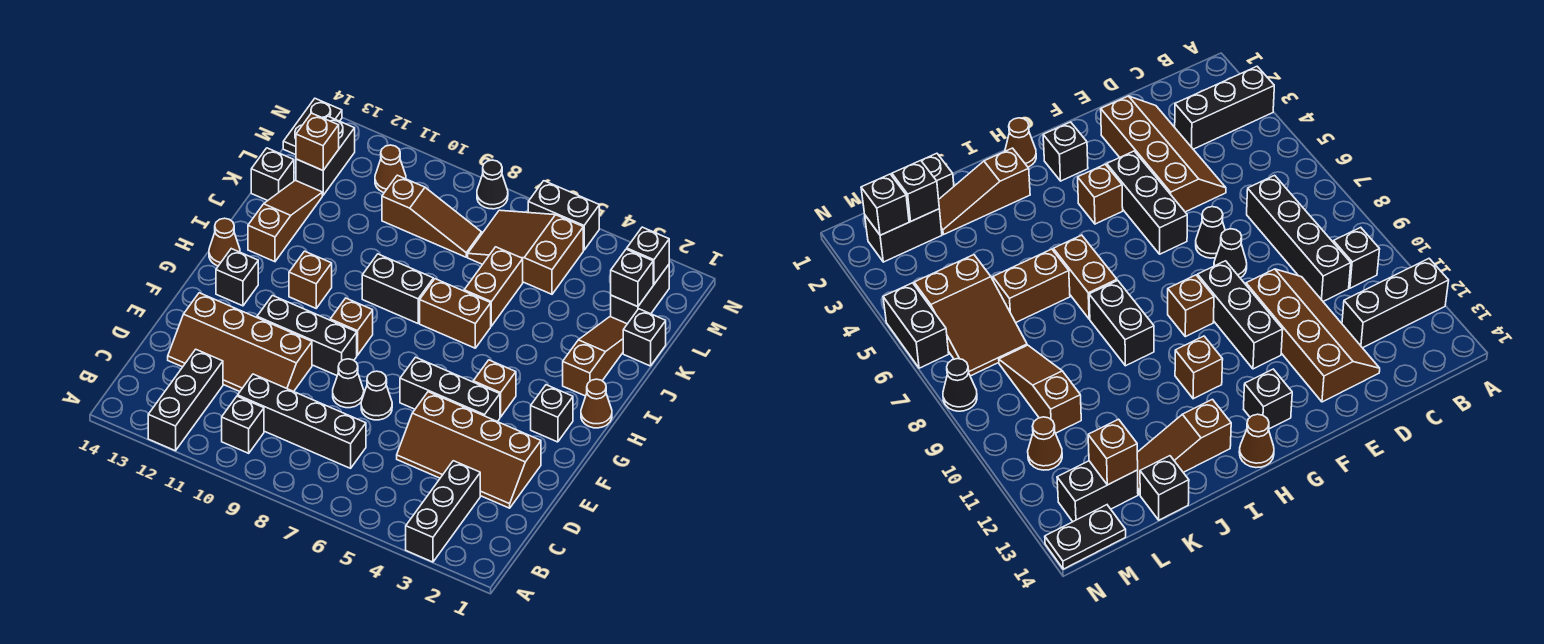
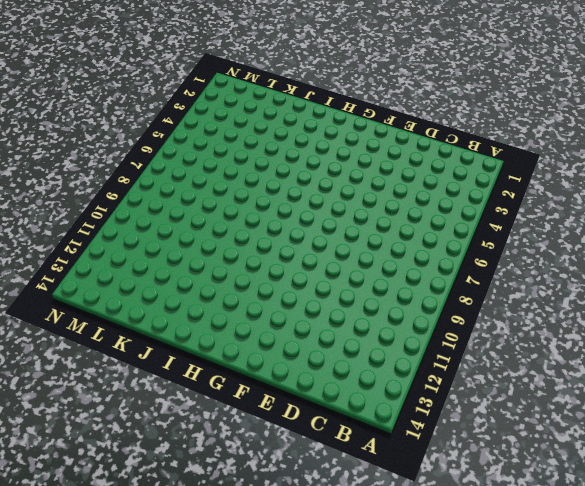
none -> black brick A3:C3 level 1
none -> black brick A12:C12 level 1
none -> black brick B10 level 1
none -> black brick C7:C10 level 1

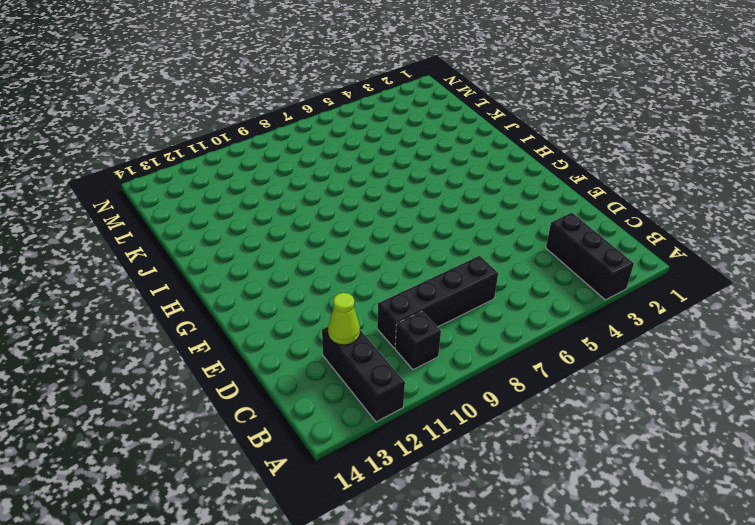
lime cone C12 level 2 -> none
none -> brown slope D2:E5 level 1 top E
none -> brown slope D10:E13 level 1 top E
none -> black cone E7 level 1
none -> black cone E8 level 1

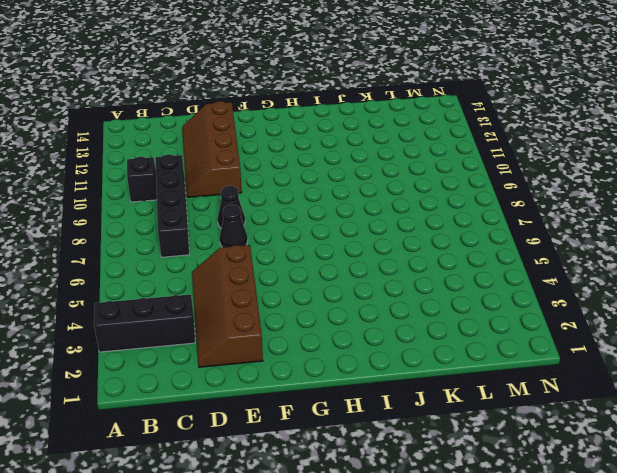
none -> black brick A12:C12 level 1
none -> black brick F4:F6 level 1
none -> black brick F9:F11 level 1
none -> black brick G2 level 1

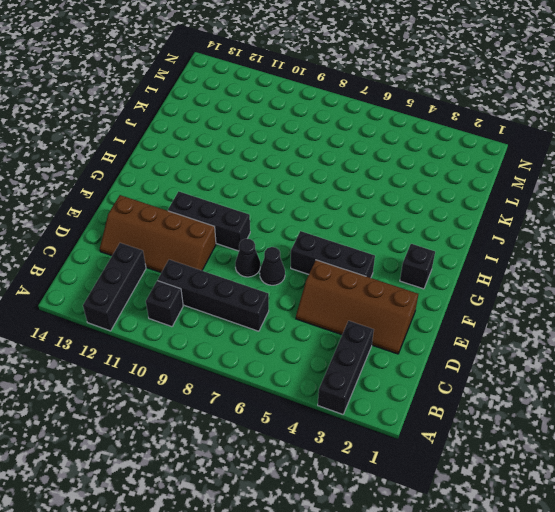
none -> brown brick G4 level 1
none -> brown brick G9 level 1
none -> black brick G13 level 1
none -> brown cone H1 level 1

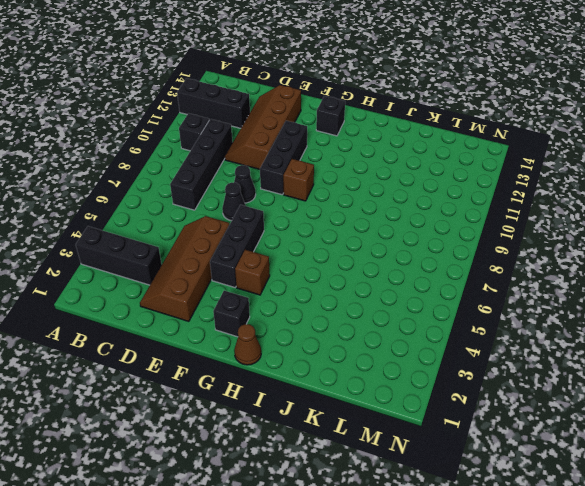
none -> brown brick H11 level 1
none -> brown cone H14 level 1
none -> brown slope I2:K2 level 1 top I
none -> brown brick I6:I7 level 1

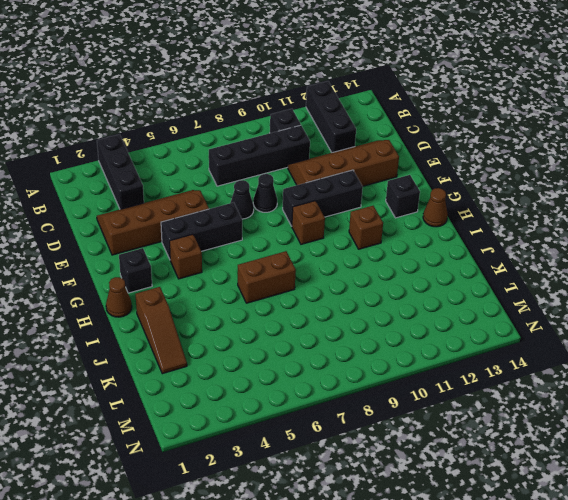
none -> black brick I8:I9 level 1
none -> brown slope I13:K13 level 1 top I
none -> brown brick J6:K6 level 1
none -> black brick K1 level 1

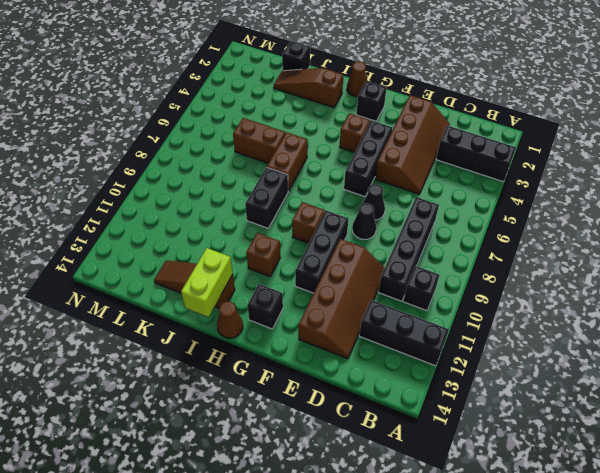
lime brick I13:I14 level 2 -> none
none -> black brick K14 level 1
none -> black brick L2:M2 level 1
none -> brown slope L5:M7 level 1 top 5
none -> brown slope L8:L10 level 1 top 10

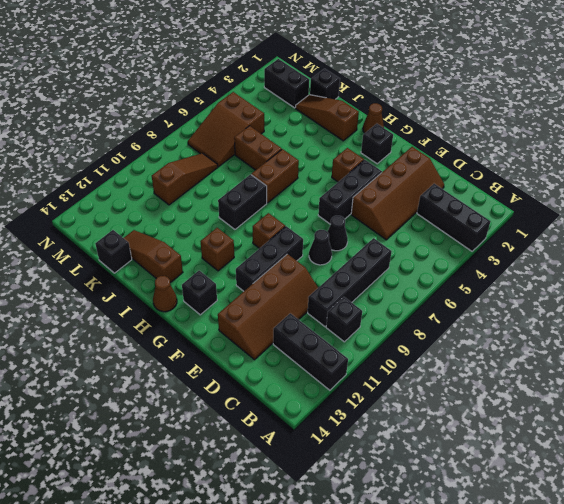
none -> black brick L13:M13 level 1
none -> brown cone M11 level 1
none -> black plate M14:N14 level 1
none -> black brick N5:N6 level 1

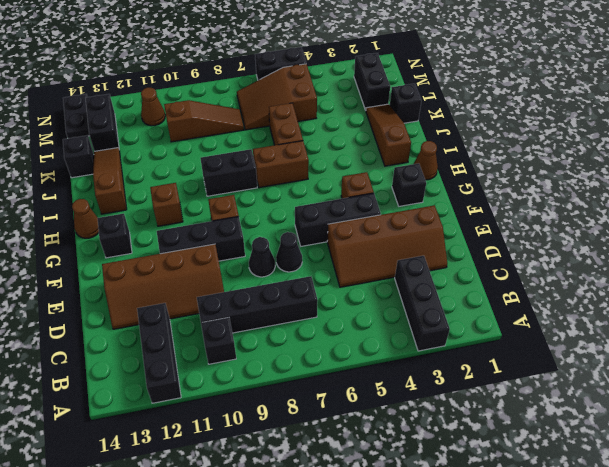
none -> black cone N8 level 1
none -> black brick L2 level 2
none -> brown brick L13 level 2
none -> black brick M2 level 2

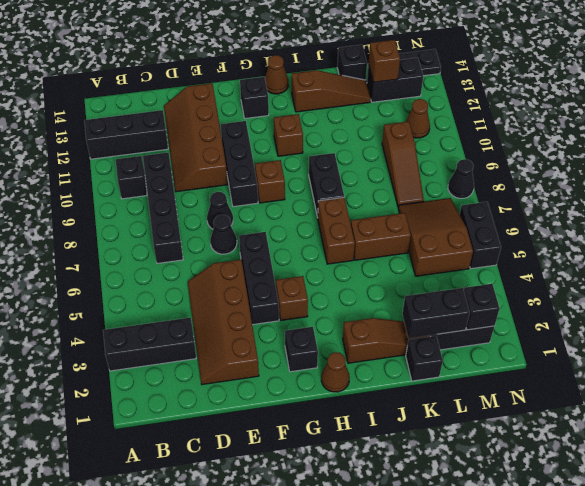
black brick K2:L2 level 2 -> black brick L2 level 2

